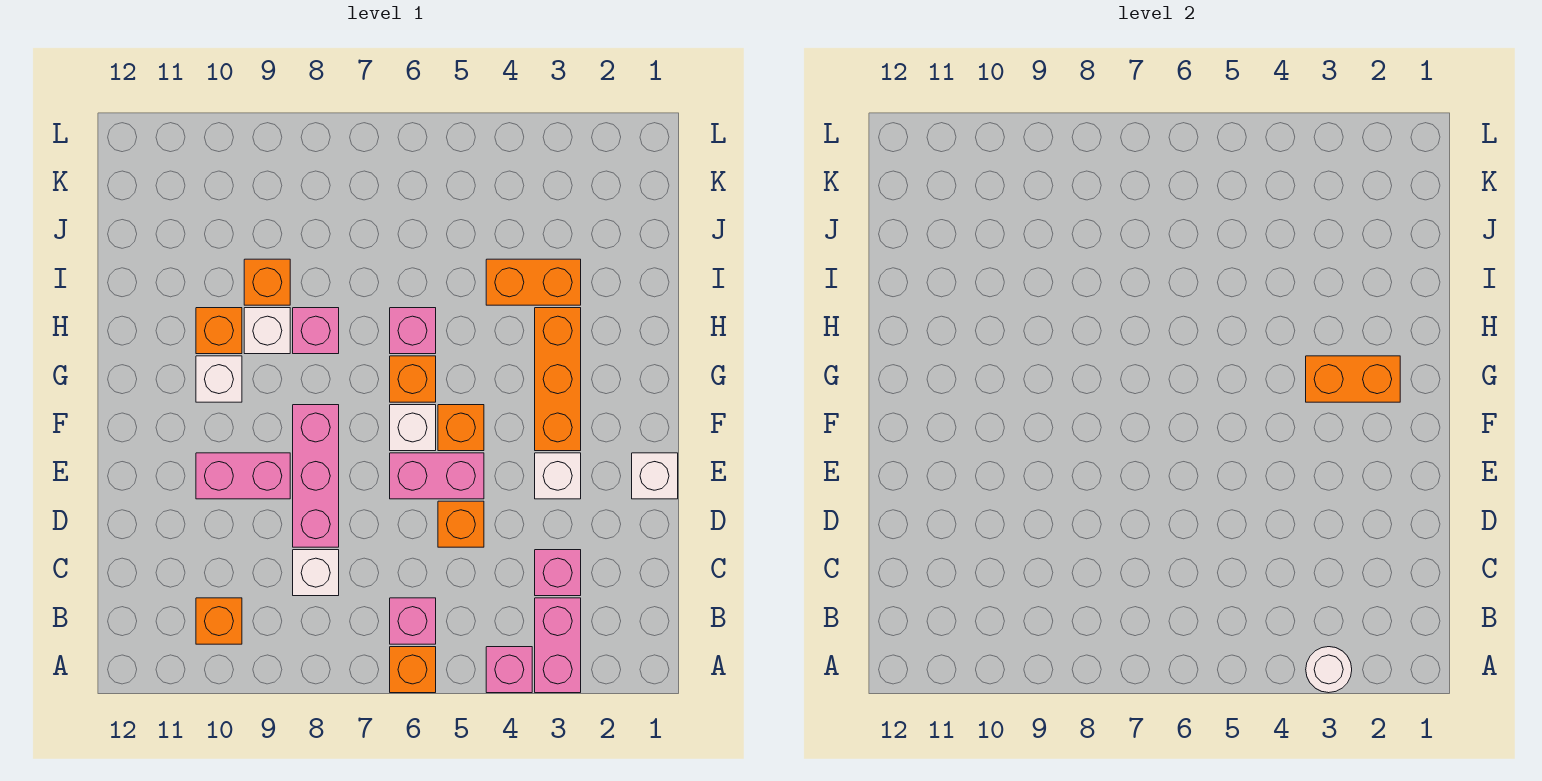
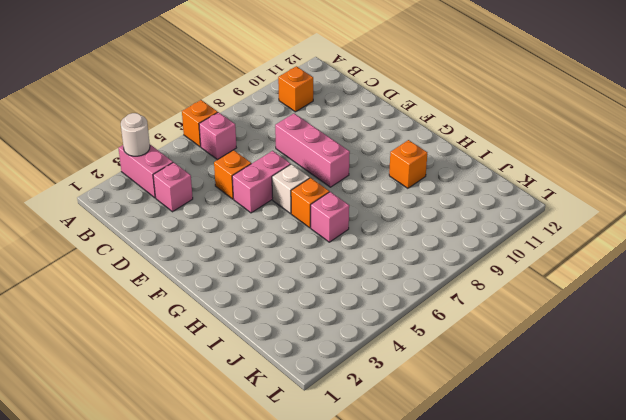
none -> pink brick A4 level 1
none -> white brick C8 level 1
none -> white brick E1 level 1

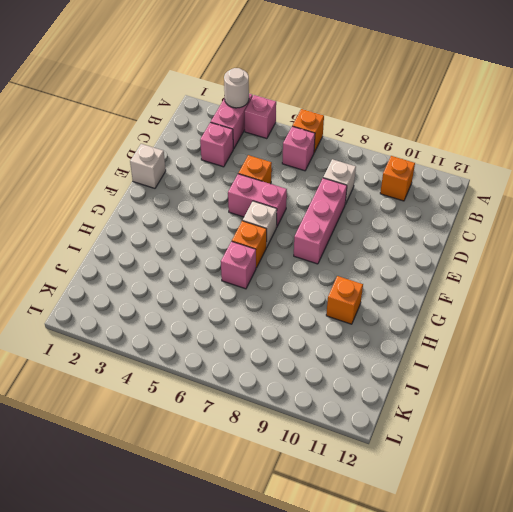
none -> white brick E3 level 1
none -> pink brick E9:E10 level 1
none -> orange brick F3:H3 level 1

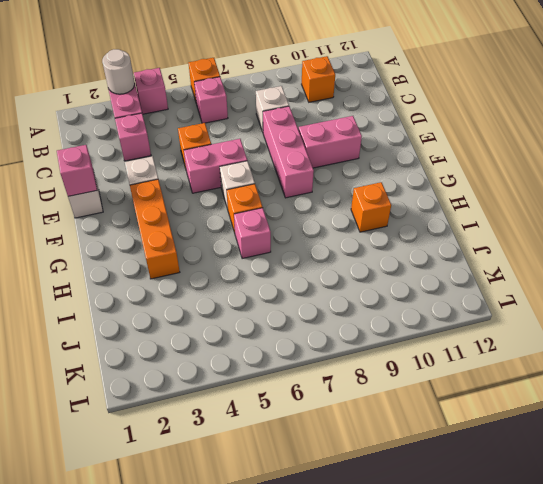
pink brick E1 level 2 -> pink brick H8 level 1
none -> orange brick F5 level 1
none -> white brick G10 level 1
none -> white brick H9 level 1

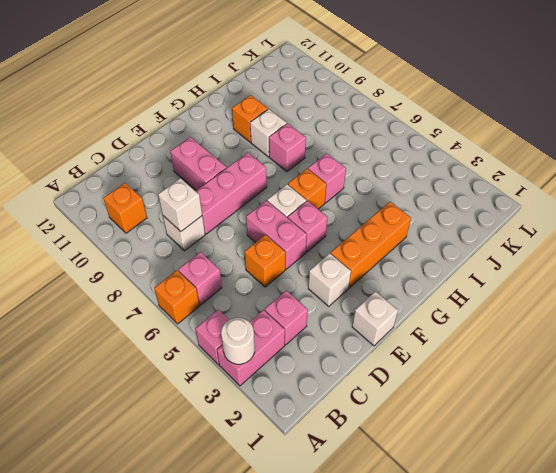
white brick C8 level 2 -> white brick G10 level 1
pink brick F5 level 1 -> orange brick F5 level 1
none -> orange brick I3:I4 level 1
none -> orange brick I9 level 1
none -> orange brick G2:G3 level 2

